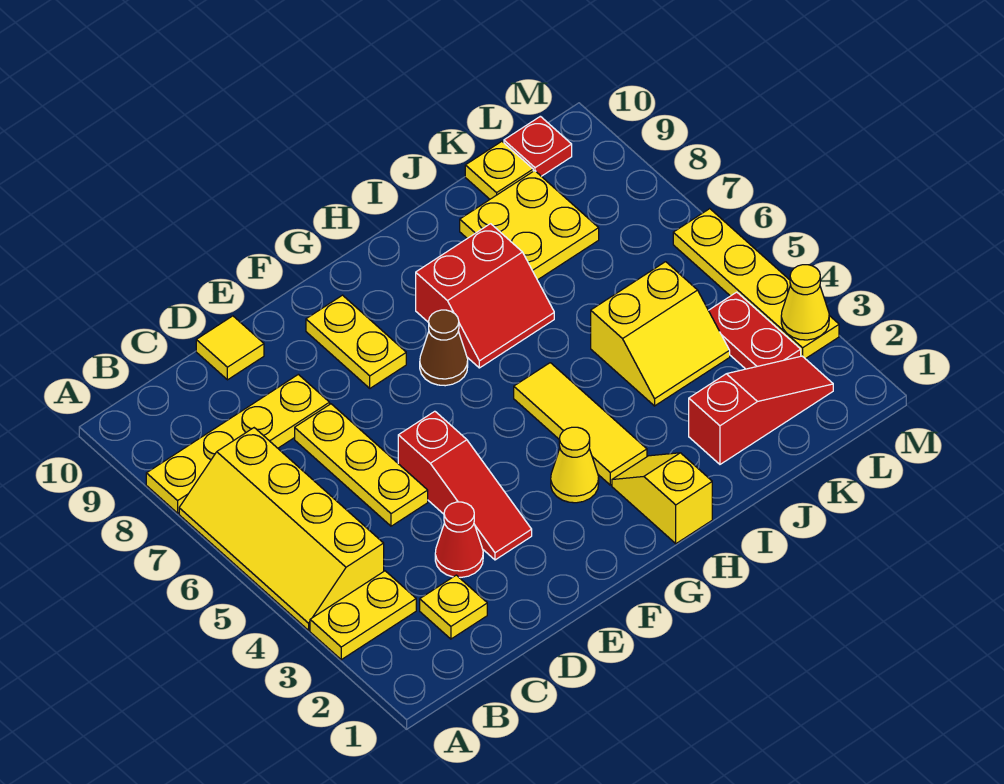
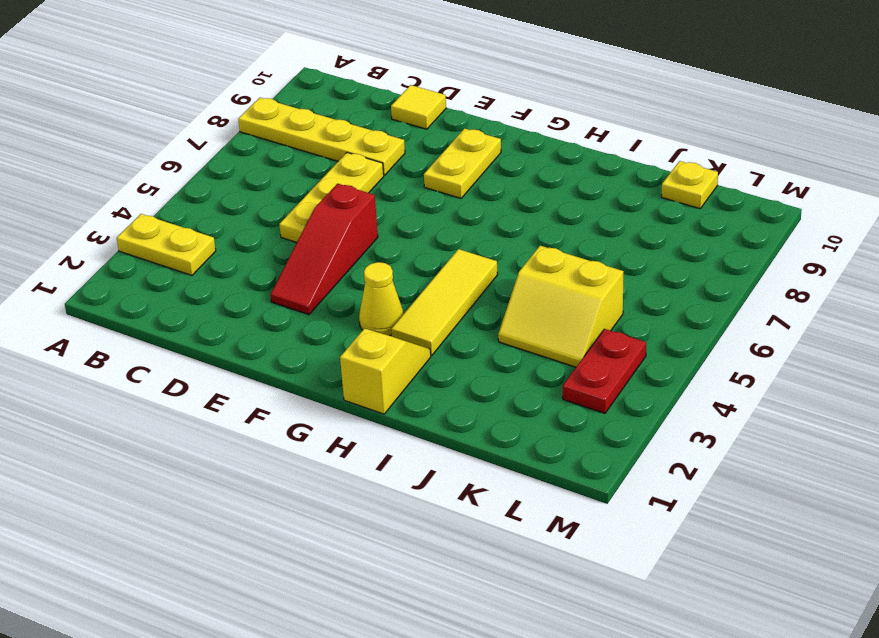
none -> yellow slope A4:B7 level 1 top B
none -> yellow plate C2 level 1
none -> red cone D3 level 1

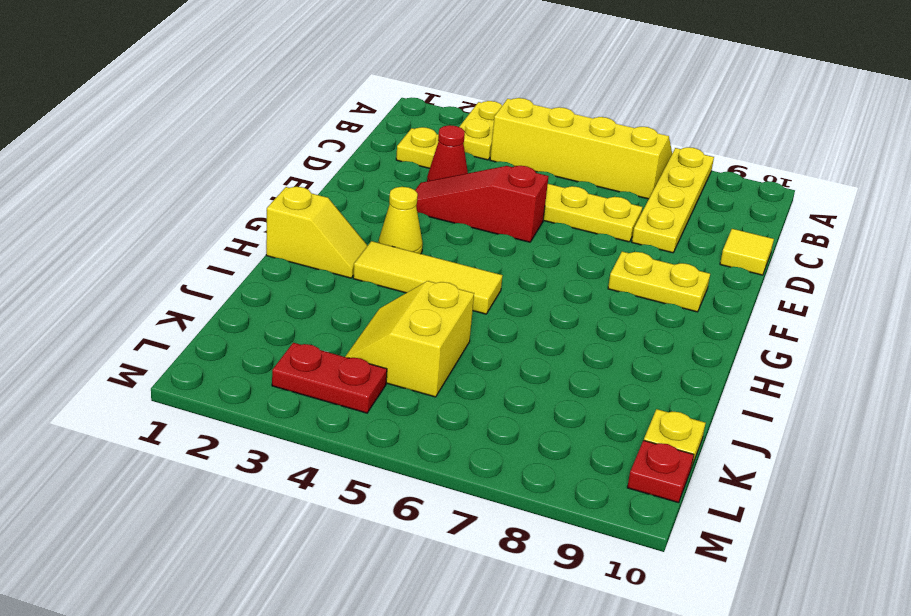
none -> brown cone G7 level 1
none -> red slope H7:I8 level 1 top 8
none -> red slope J2:L2 level 1 top J

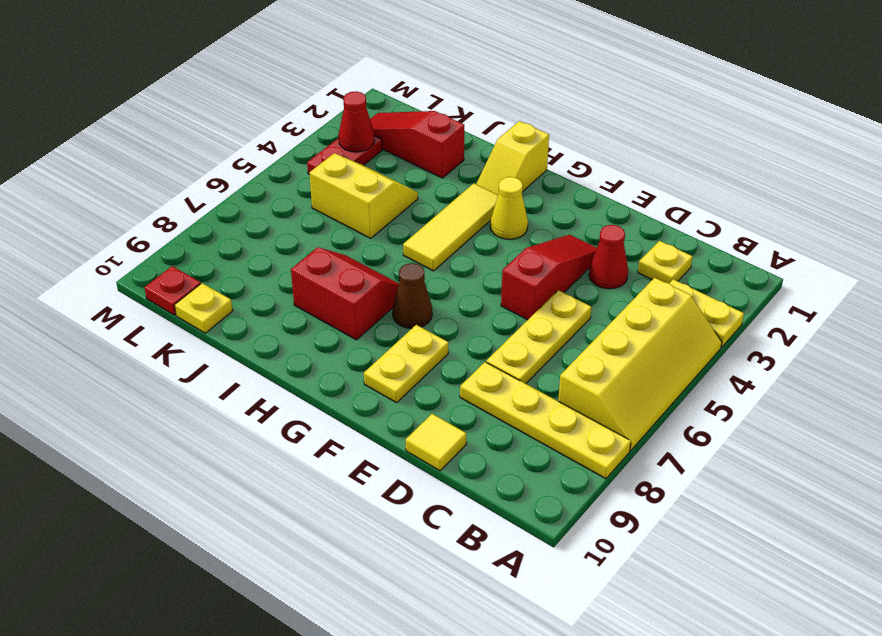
red cone L3 level 2 -> none
none -> yellow plate J8:K9 level 1
none -> yellow plate M3:M6 level 1
none -> yellow cone M3 level 2

